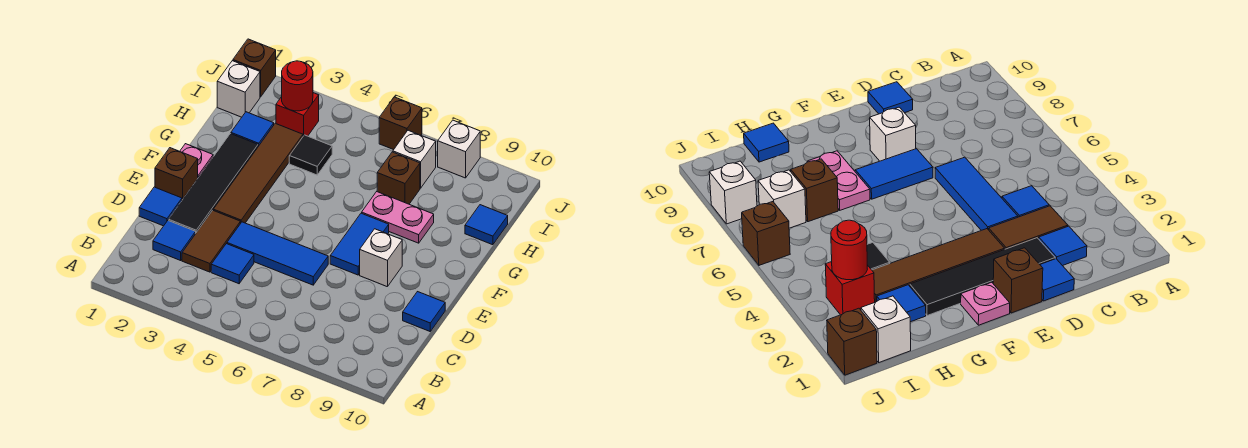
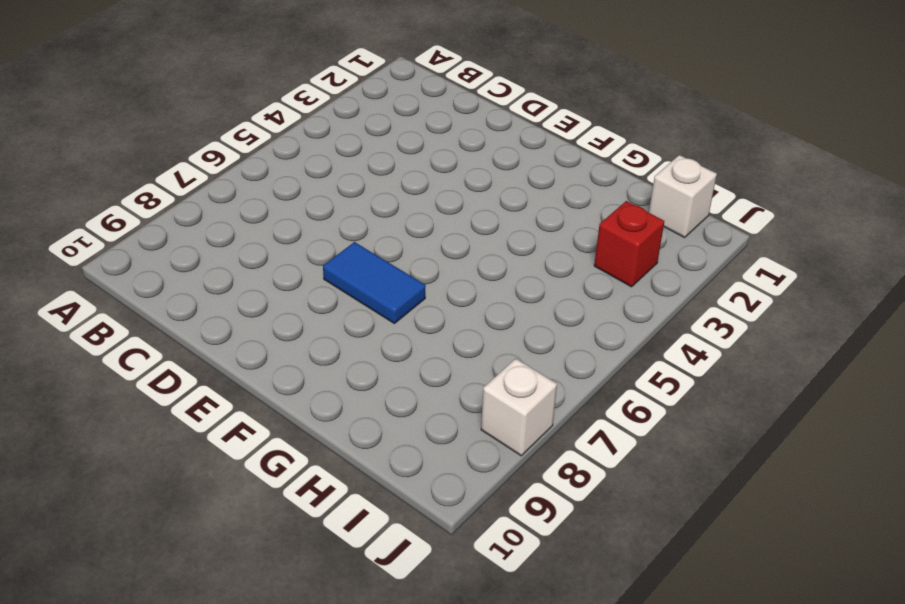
none -> blue tile C2 level 1
none -> brown tile C3:D3 level 1
none -> blue tile C4 level 1

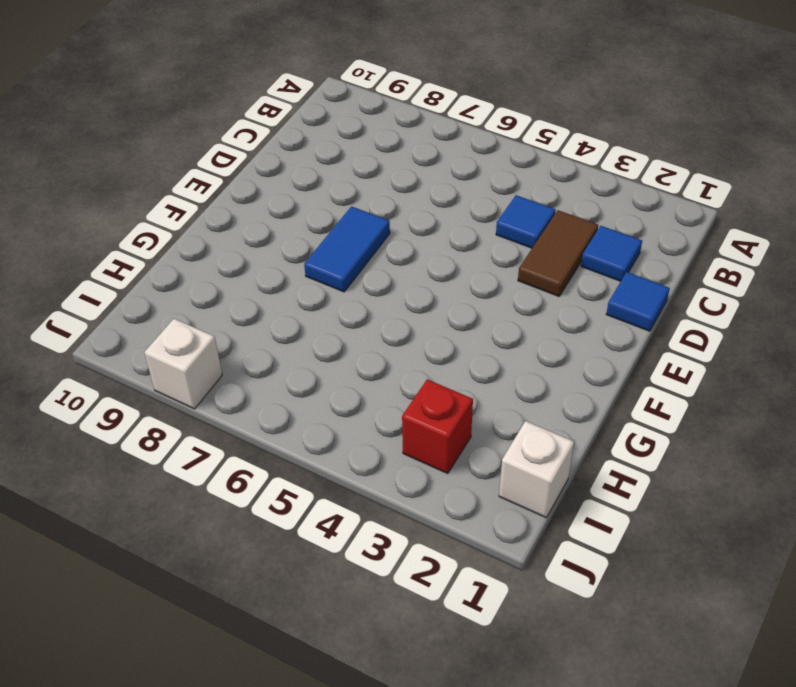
none -> black tile D2:G2 level 1
none -> blue tile D4:D6 level 1
none -> blue tile D10 level 1

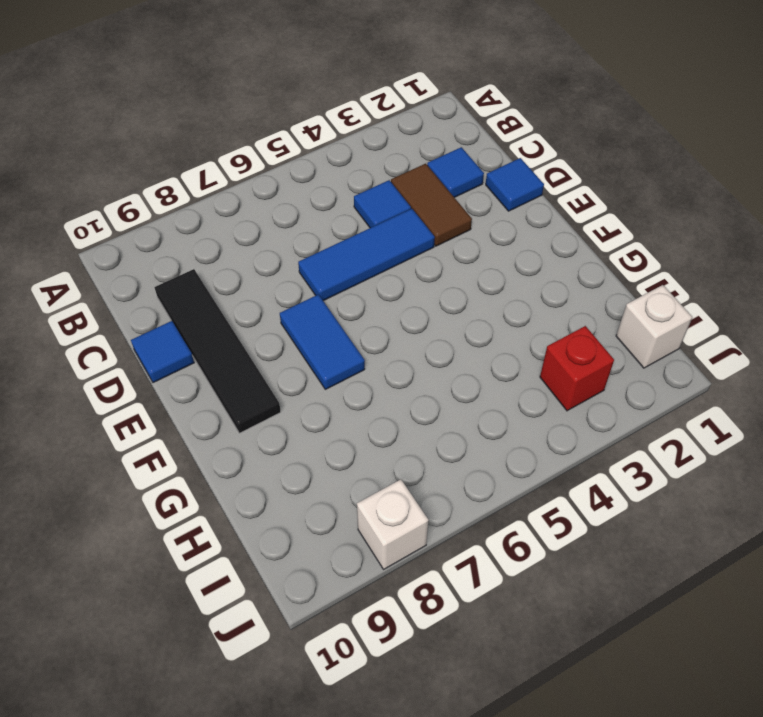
black tile C9:F9 level 1 -> black tile D2:G2 level 1
none -> brown brick E1 level 1
none -> brown tile E3:H3 level 1
none -> white brick E8 level 1

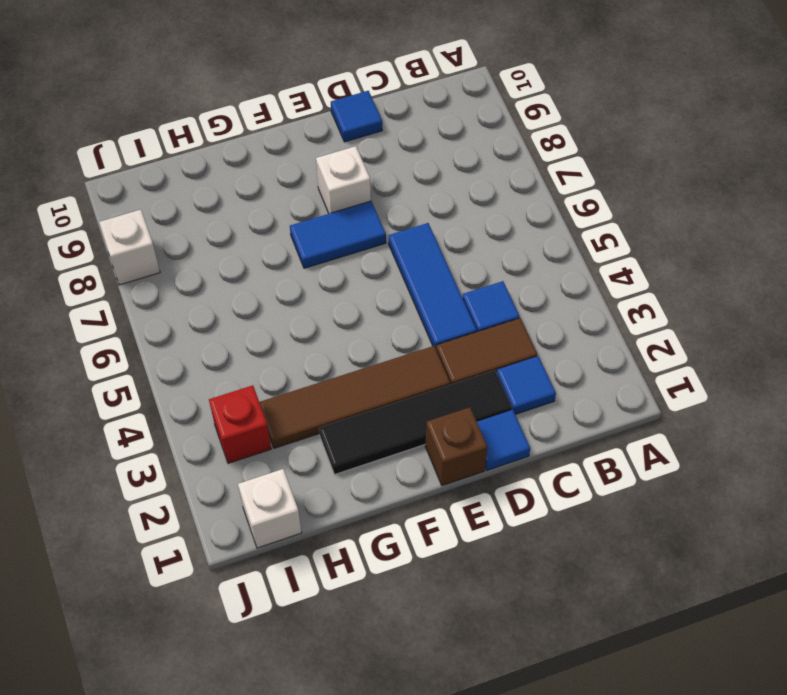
none -> pink plate F1 level 1
none -> pink plate G7:G8 level 1
none -> blue tile H2 level 1

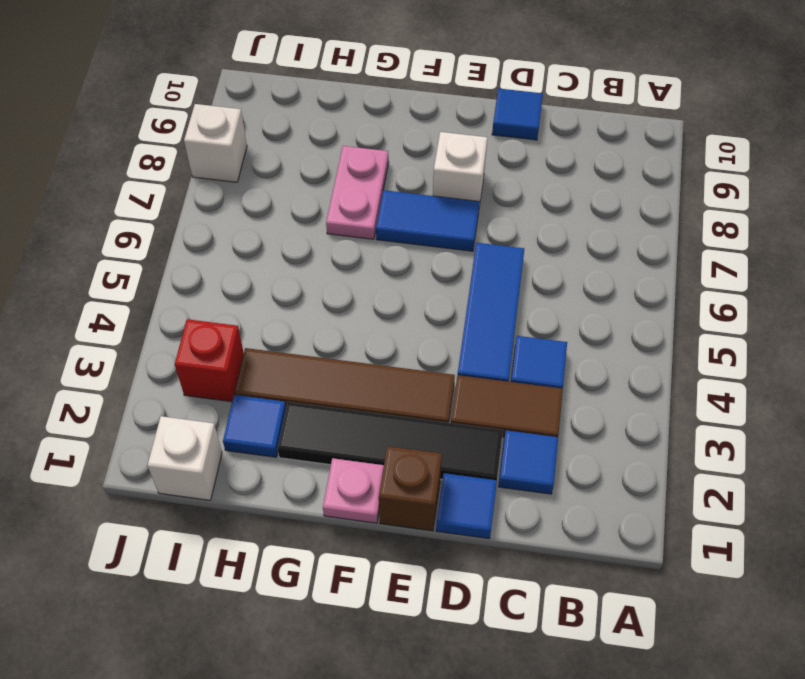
none -> black tile H4 level 1
none -> brown brick H7 level 1
none -> blue tile H10 level 1

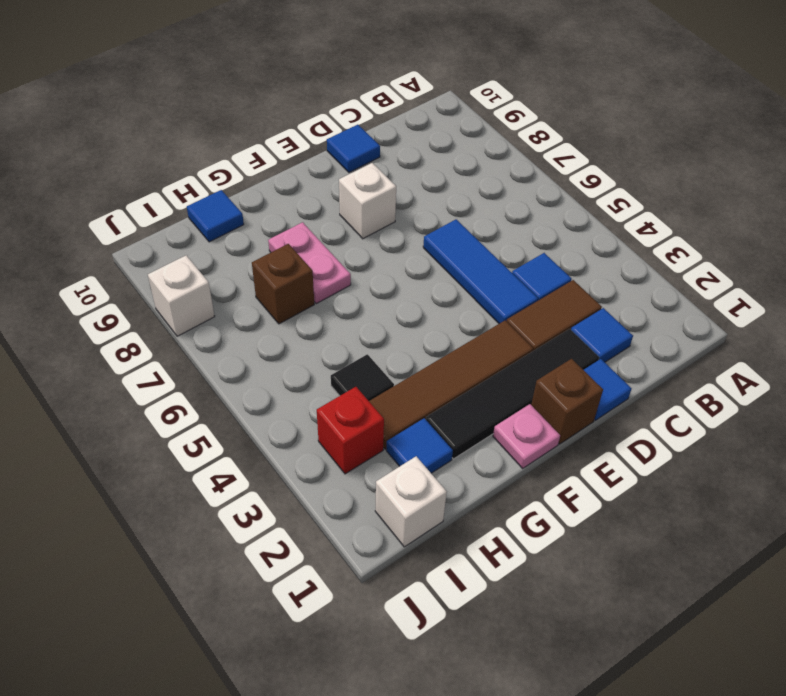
none -> blue tile E7:F7 level 1
none -> white brick I7 level 1
none -> brown brick J1 level 1

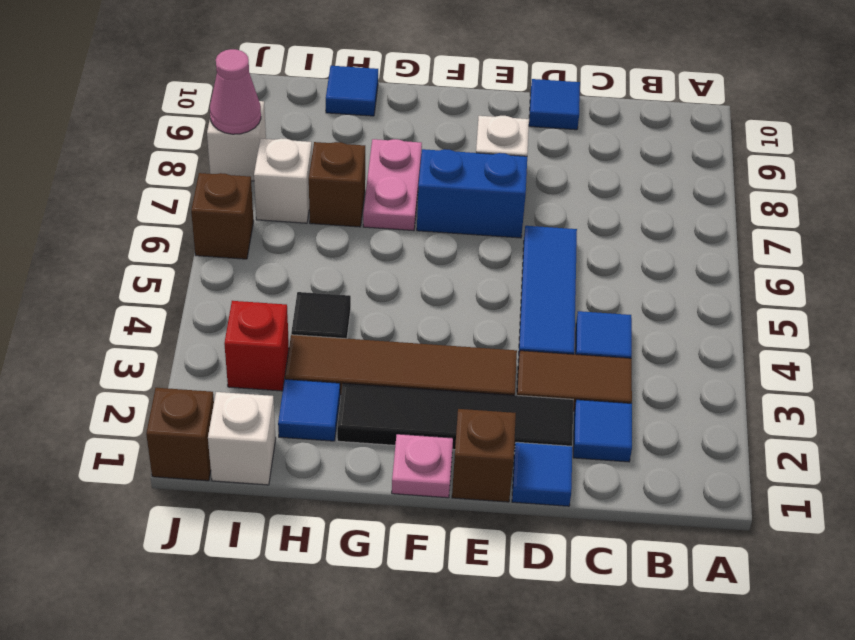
blue brick E7:F7 level 1 -> blue tile E7:F7 level 1
pink cone J8 level 2 -> none
none -> red round brick I3 level 2

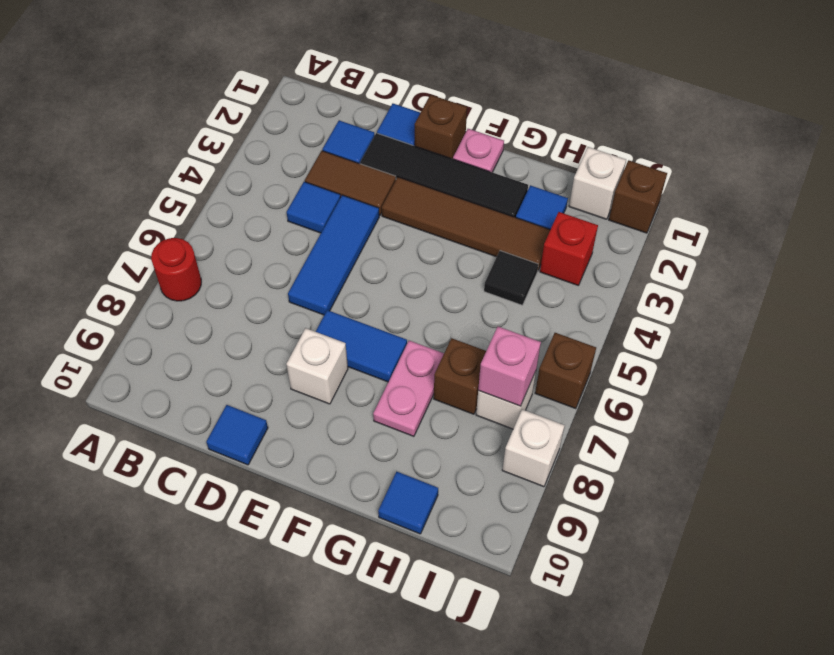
red round brick A7 level 1 -> red round brick I3 level 2
pink brick I7 level 2 -> none

